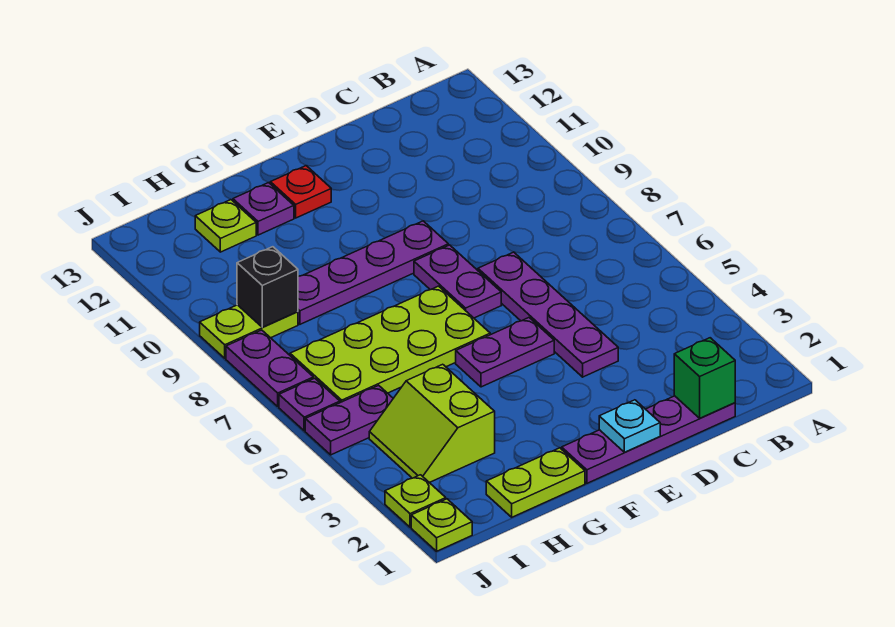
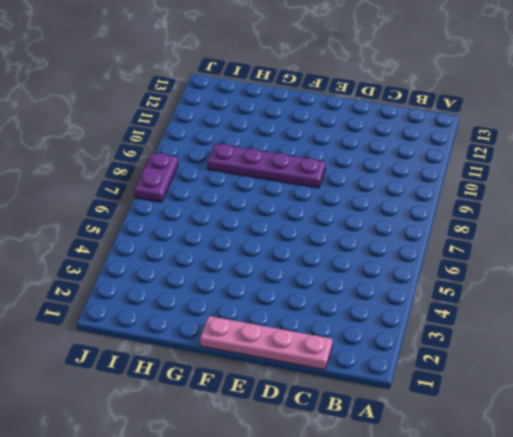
pink plate C1:F1 level 1 -> purple plate C1:F1 level 1
none -> purple plate D4:D7 level 1
none -> purple plate E5:F5 level 1
none -> purple plate E7:E8 level 1

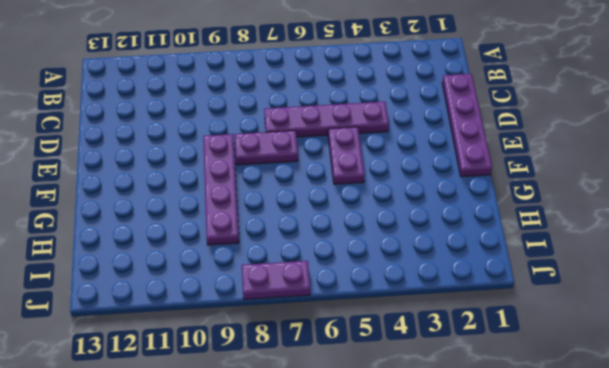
none -> lime plate F6:I7 level 1
none -> red plate F12 level 1
none -> lime plate G1:H1 level 1

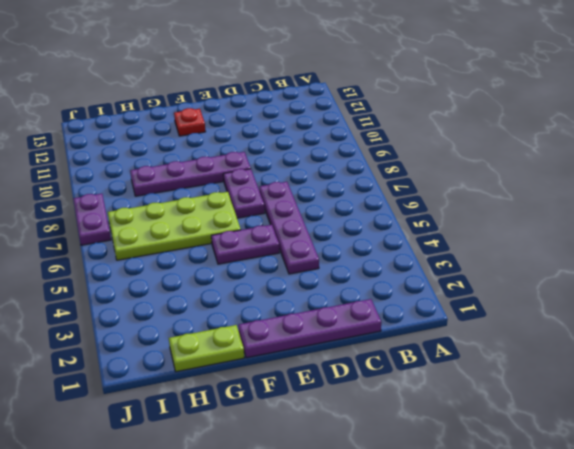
none -> purple plate G12 level 1
none -> lime slope H3:I4 level 1 top H
none -> lime plate H12 level 1

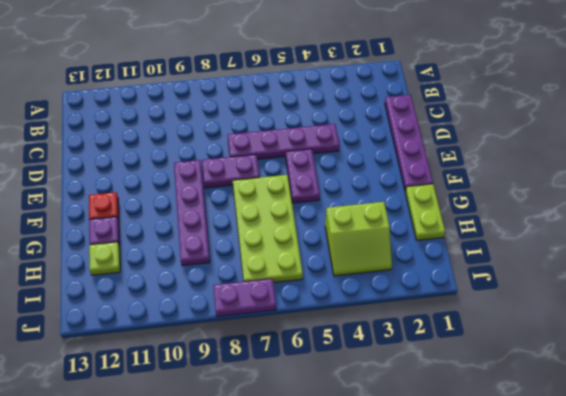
none -> purple plate I5:J5 level 1
none -> lime plate I9:J9 level 1
none -> lime plate J1 level 1

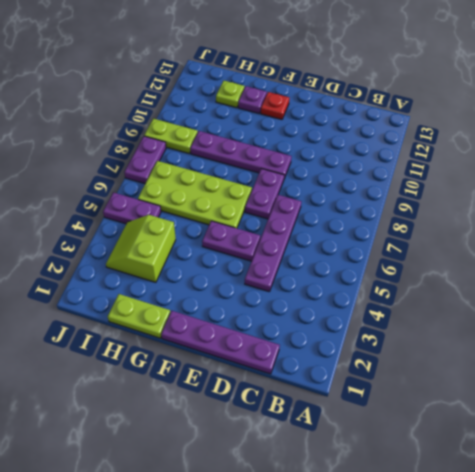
none -> lime plate J1 level 1
none -> lime plate J2 level 1
none -> purple plate J6 level 1

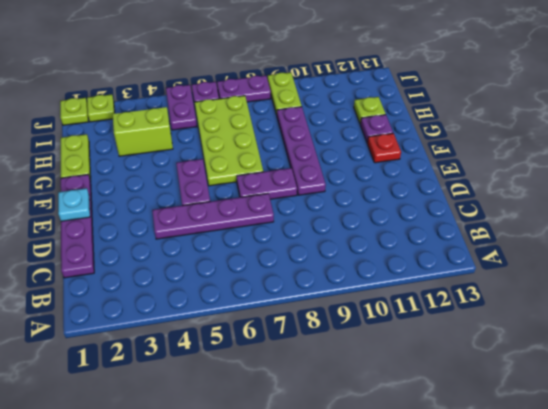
none -> green brick C1 level 2
none -> black brick I9 level 2

